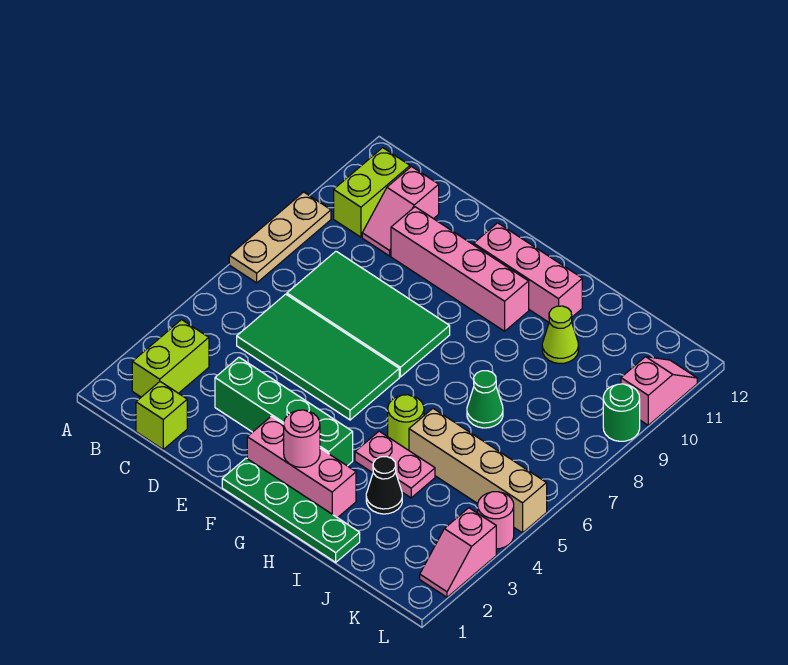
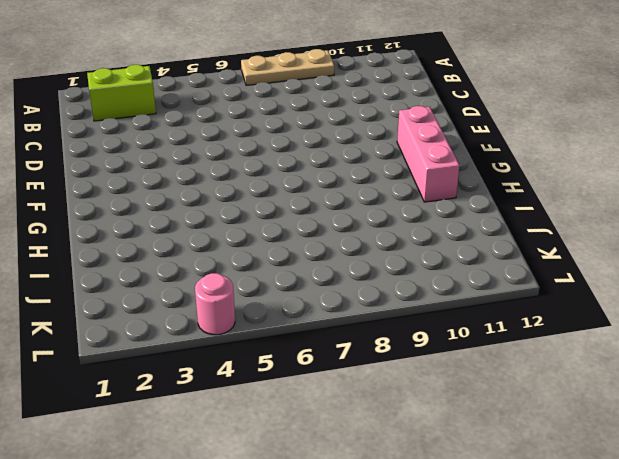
none -> lime brick B10:B11 level 1
none -> lime brick C1 level 1
none -> green tile C5:F6 level 1

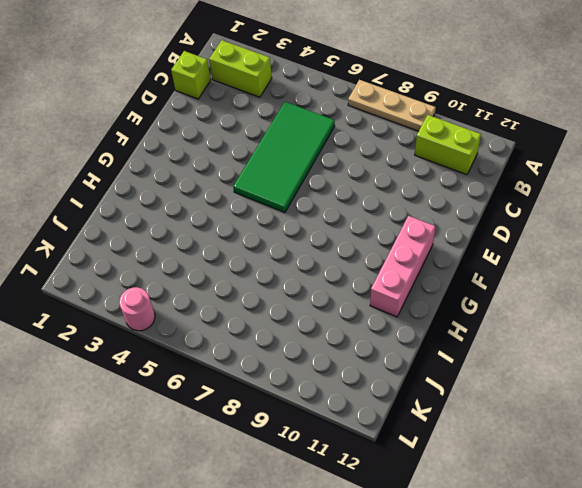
none -> green tile C7:F8 level 1
none -> pink slope C10:C11 level 1 top 11
none -> green brick D3:G3 level 1

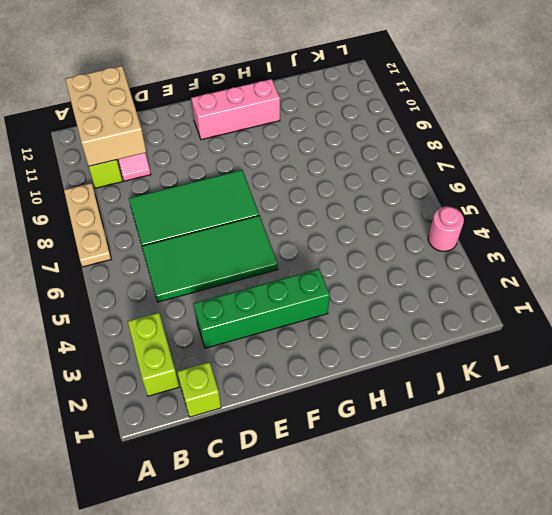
tan brick B10:C12 level 2 -> none
none -> pink brick D10:G10 level 1
none -> green plate F1:I1 level 1
none -> pink brick F2:H2 level 1

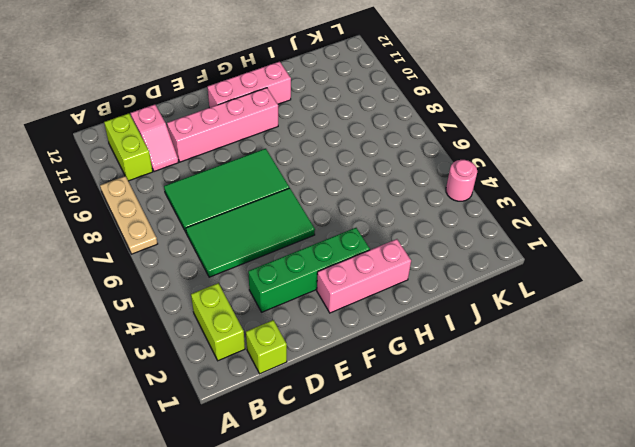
none -> green plate F1:I1 level 1
none -> pink plate H4:I4 level 1
none -> lime round brick H5 level 1

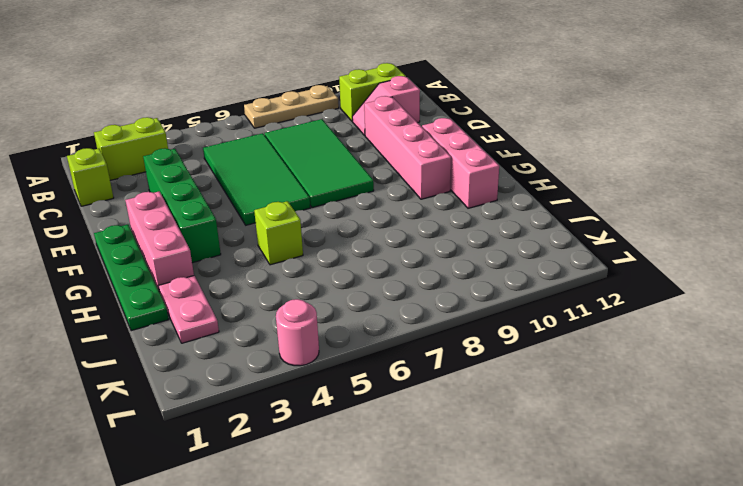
lime brick H5 level 1 -> lime round brick H5 level 1
pink plate I2:J2 level 1 -> pink plate H4:I4 level 1
none -> black cone I3 level 1
none -> tan brick I5:L5 level 1
none -> green cone I7 level 1

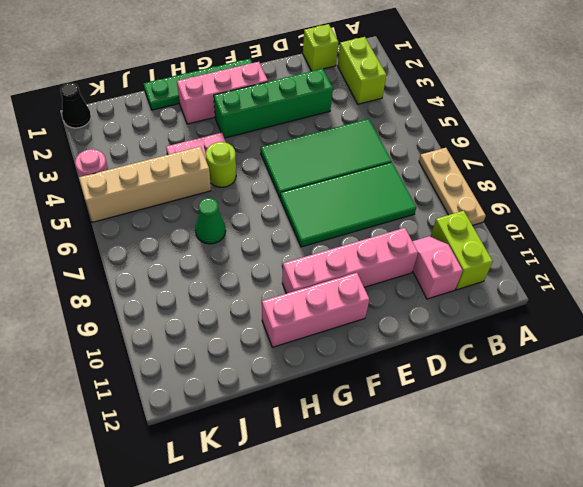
black cone L1 level 1 -> black cone I3 level 1
none -> lime cone I10 level 1
none -> pink slope L2:L3 level 1 top 3
none -> green round brick L9 level 1

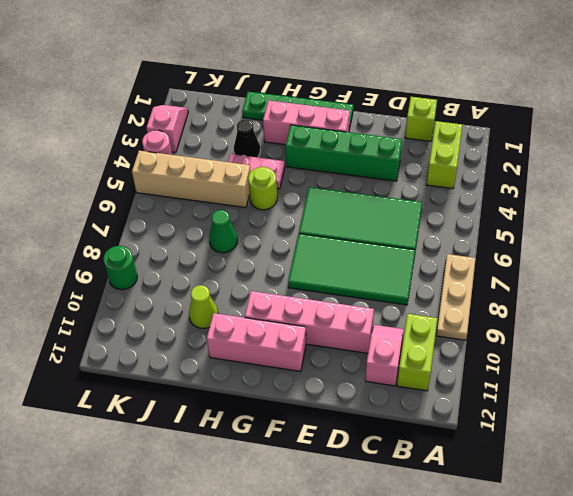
none -> pink slope L10:L11 level 1 top 10
none -> pink round brick G2 level 2

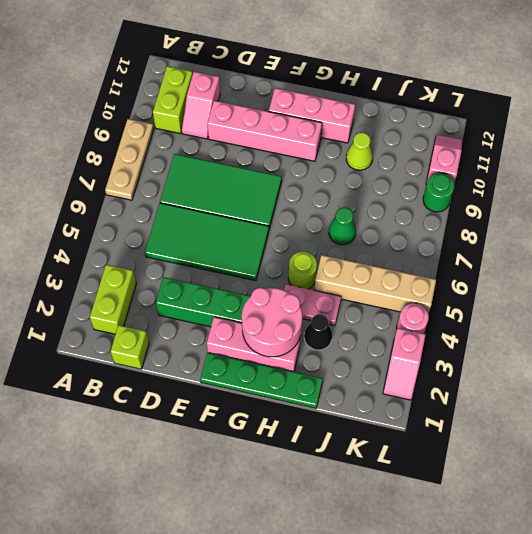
pink round brick G2:H3 level 2 -> pink round brick G2 level 2

